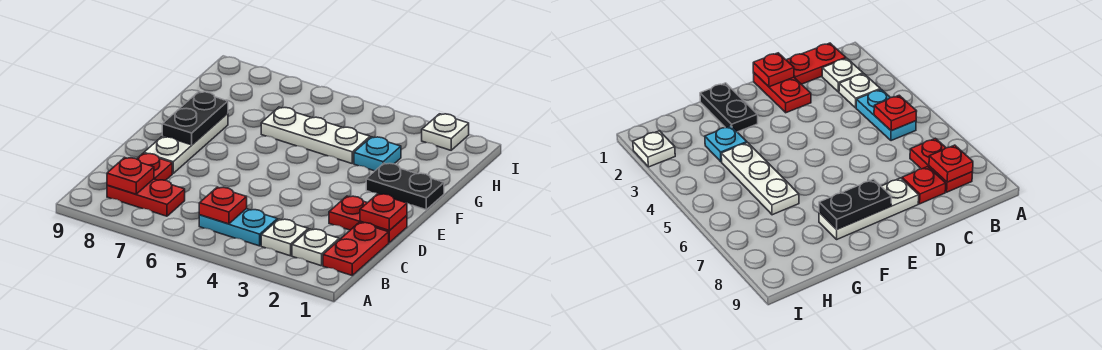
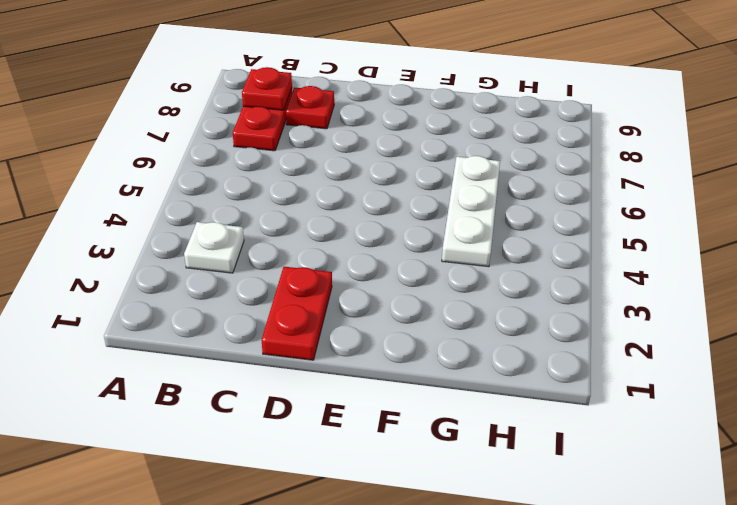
none -> red plate B1:C1 level 1
none -> white plate B2 level 1
none -> cyan plate B4:B5 level 1

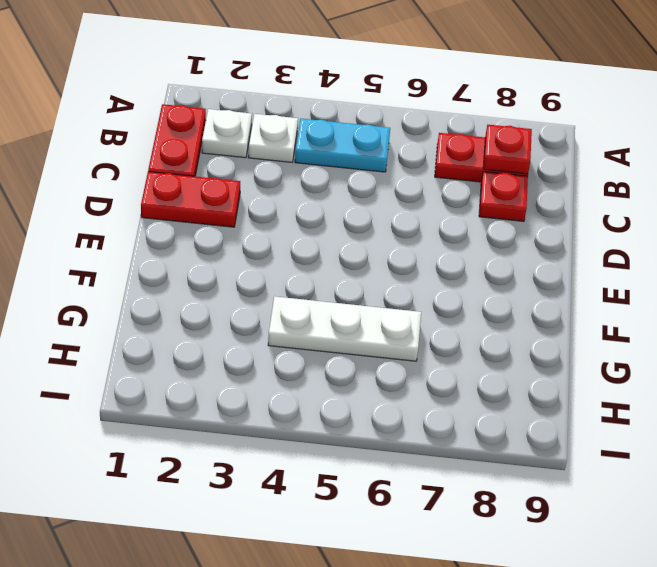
none -> white plate D8:F8 level 1
none -> black plate F1:F2 level 1
none -> cyan plate G3 level 1

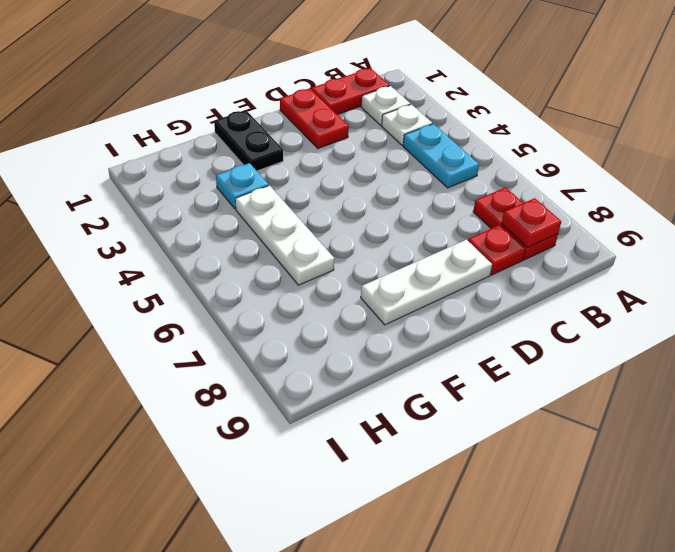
none -> white plate I2 level 1
none -> red plate B5 level 2
none -> red plate D1 level 2

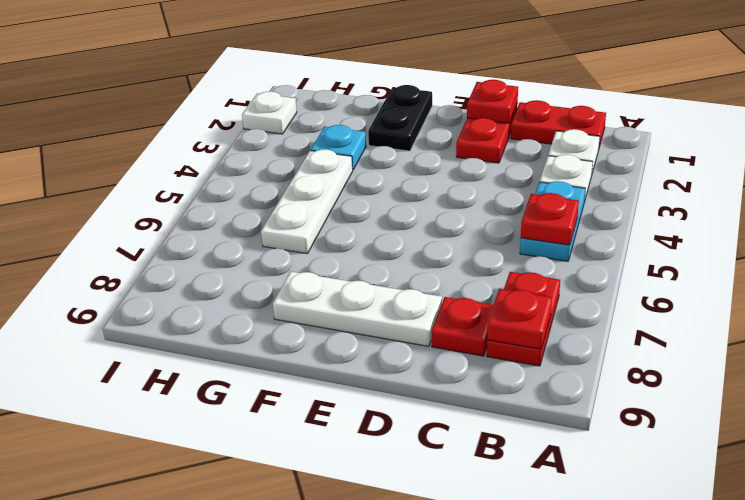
none -> black plate E8:F8 level 2

